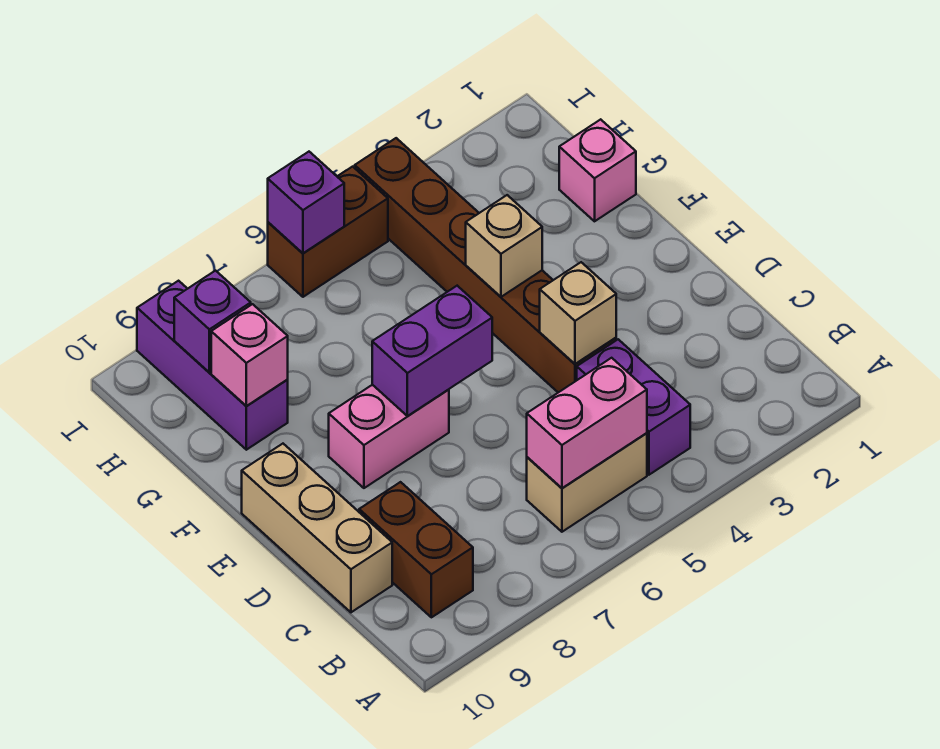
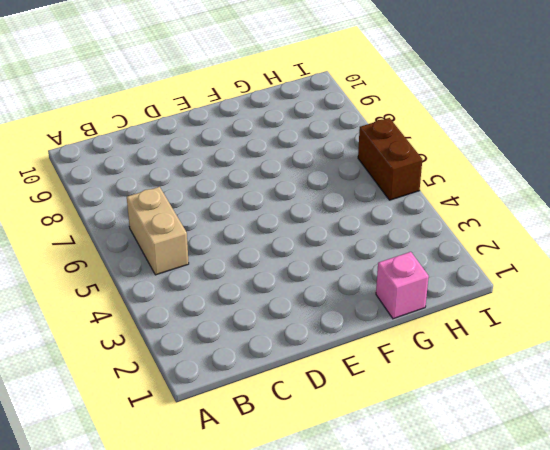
none -> purple brick B4:C4 level 1
none -> brown brick B9:C9 level 1
none -> tan brick C10:E10 level 1

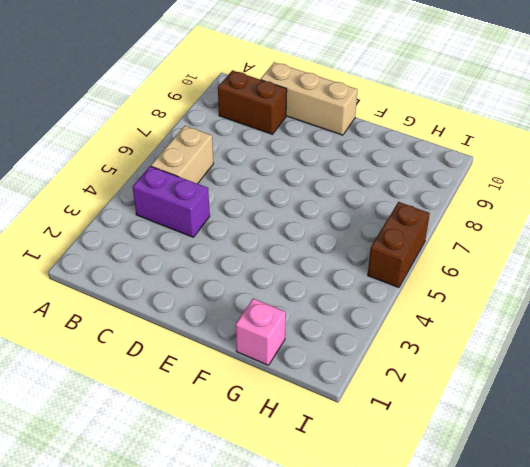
none -> brown brick D4:I4 level 1
none -> pink brick E7:E8 level 1
none -> purple brick G9:I9 level 1

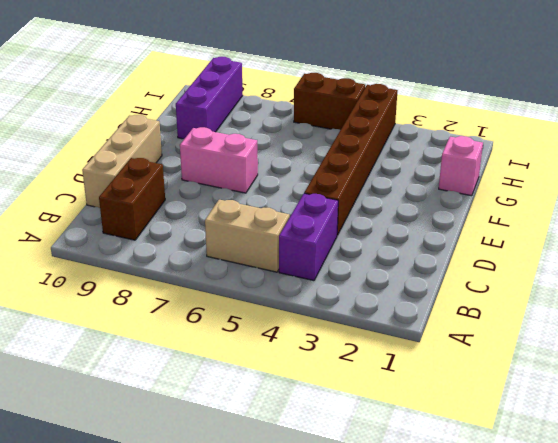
none -> pink brick B5:B6 level 2
none -> tan brick D4 level 2
none -> purple brick E6:E7 level 2

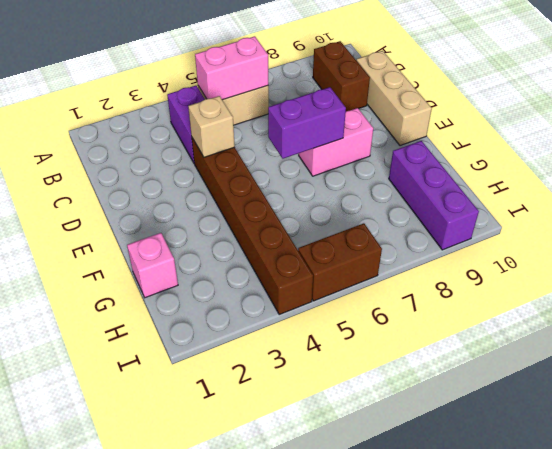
none -> tan brick F4 level 2
none -> pink brick G9 level 2
none -> purple brick H9 level 2

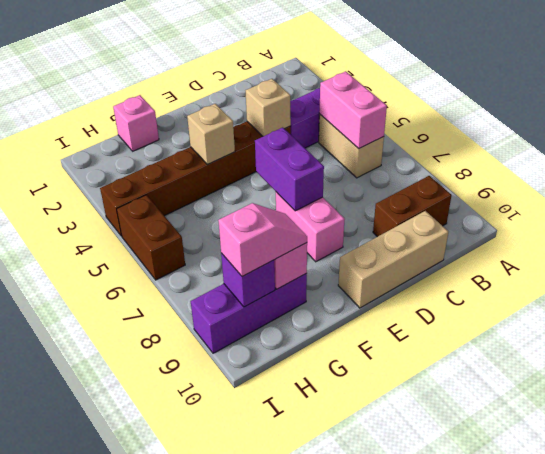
pink slope G9:H9 level 3 top H -> none
none -> purple brick I6 level 2

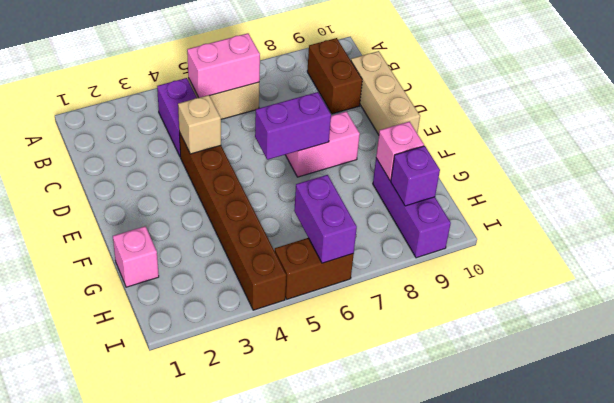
purple brick H6:I6 level 2 -> purple brick I6 level 2
none -> tan brick F4 level 2

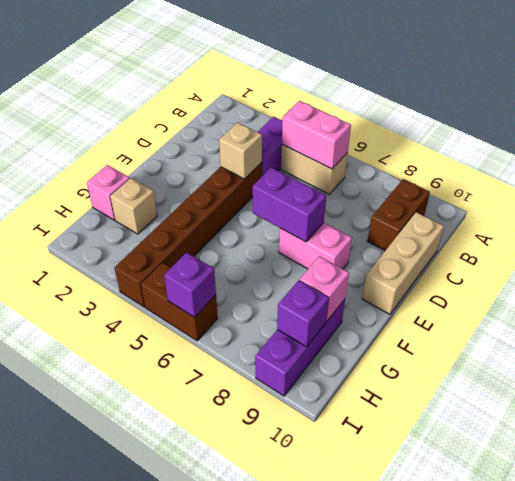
tan brick G2 level 1 -> tan brick F4 level 2

